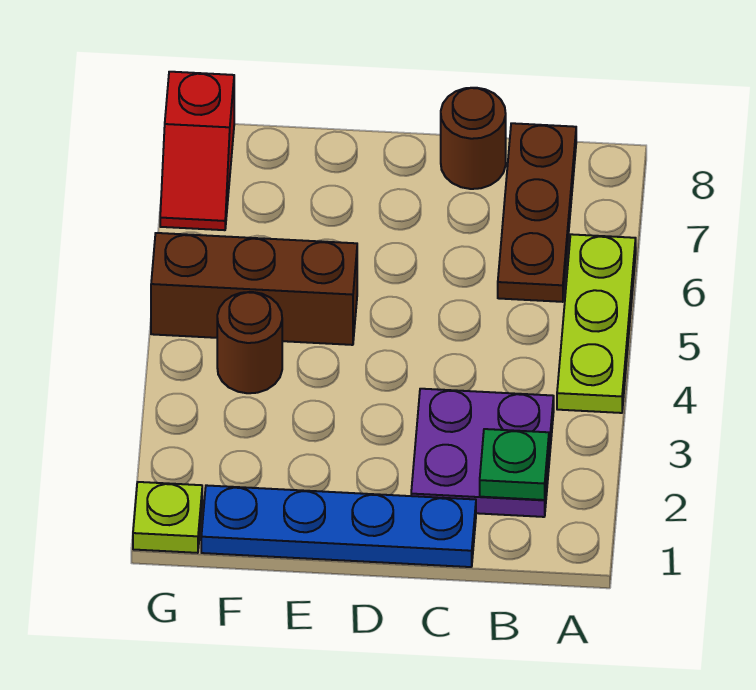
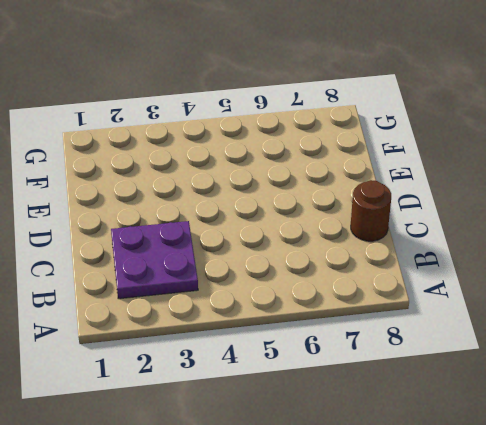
none -> lime plate A4:A6 level 1
none -> brown plate B6:B8 level 1

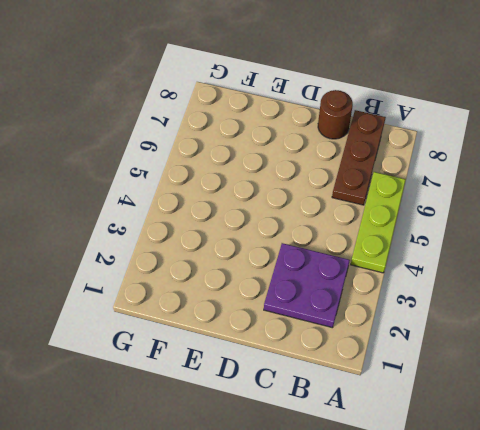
none -> blue plate C1:F1 level 1
none -> brown brick E5:G5 level 1

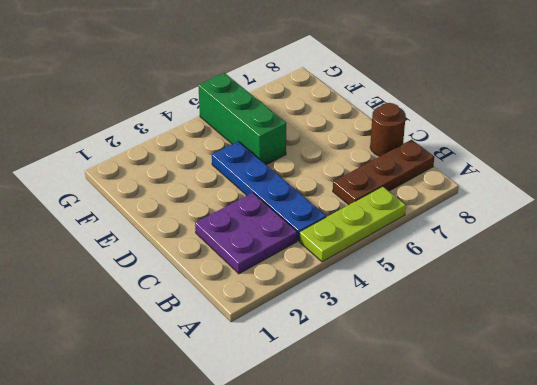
blue plate B4:E4 level 1 -> blue plate C1:F1 level 1
green brick E5:G5 level 1 -> brown brick E5:G5 level 1
none -> brown round brick F4 level 1
none -> lime plate G1 level 1

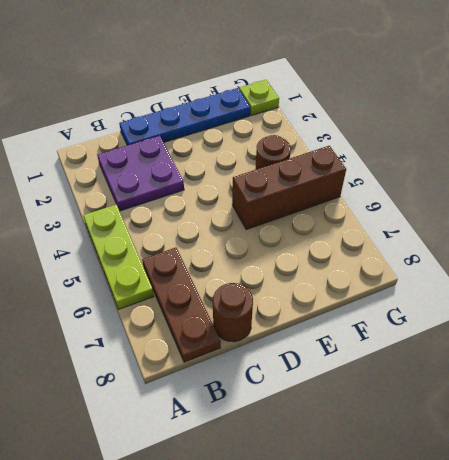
none -> red slope G7:G8 level 1 top 8
none -> green plate B2 level 2

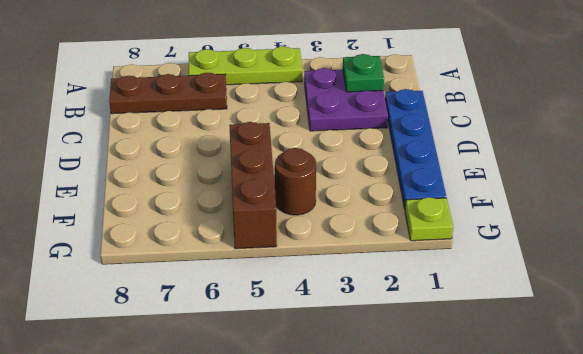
none -> brown round brick C8 level 1
none -> red slope G7:G8 level 1 top 8

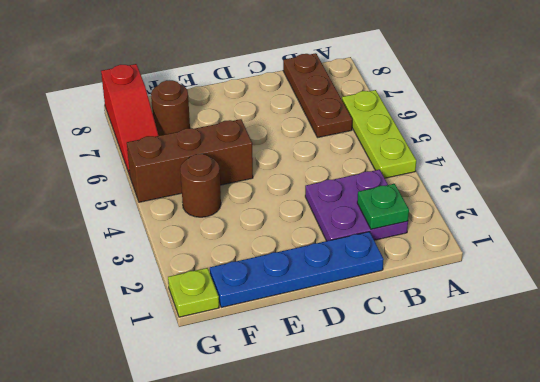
brown round brick F7 level 1 -> brown round brick C8 level 1
red slope G6:G8 level 1 top 8 -> red slope G7:G8 level 1 top 8

